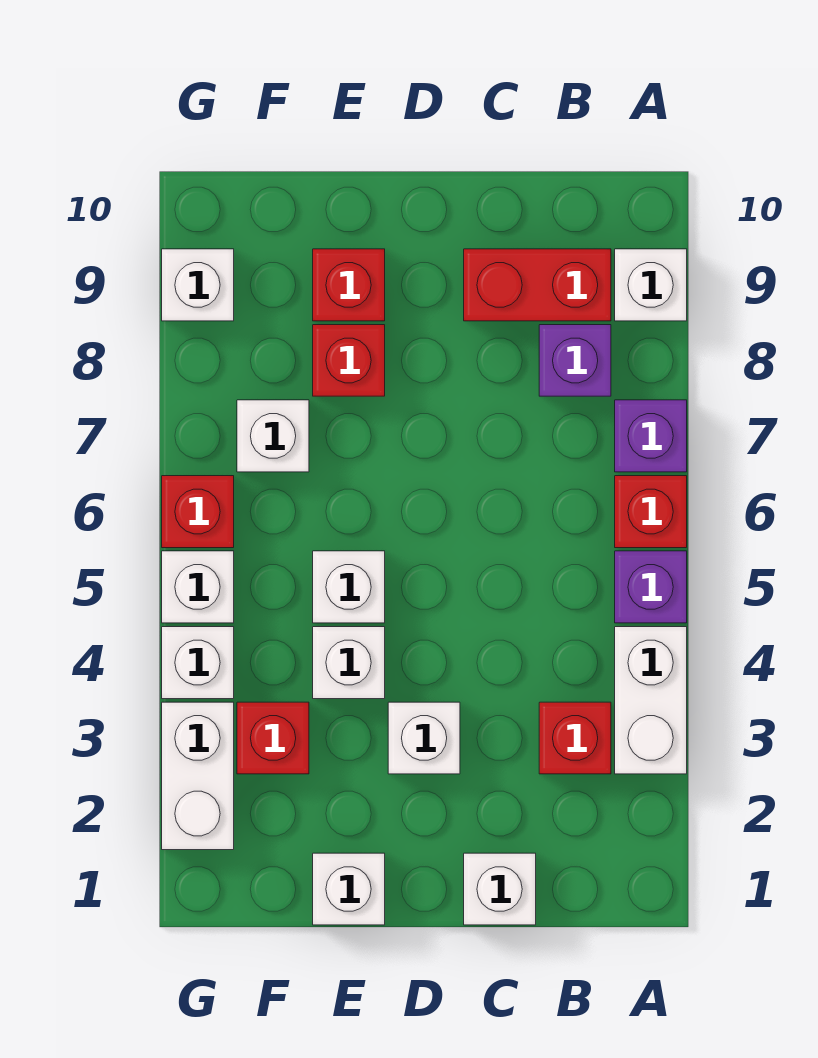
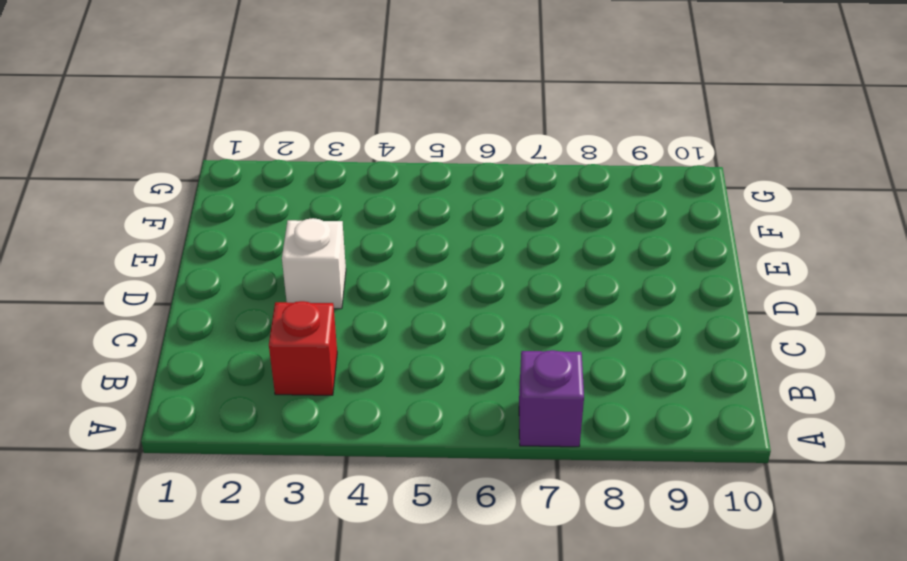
none -> white brick A3:A4 level 1
none -> purple brick A5 level 1
none -> red brick A6 level 1

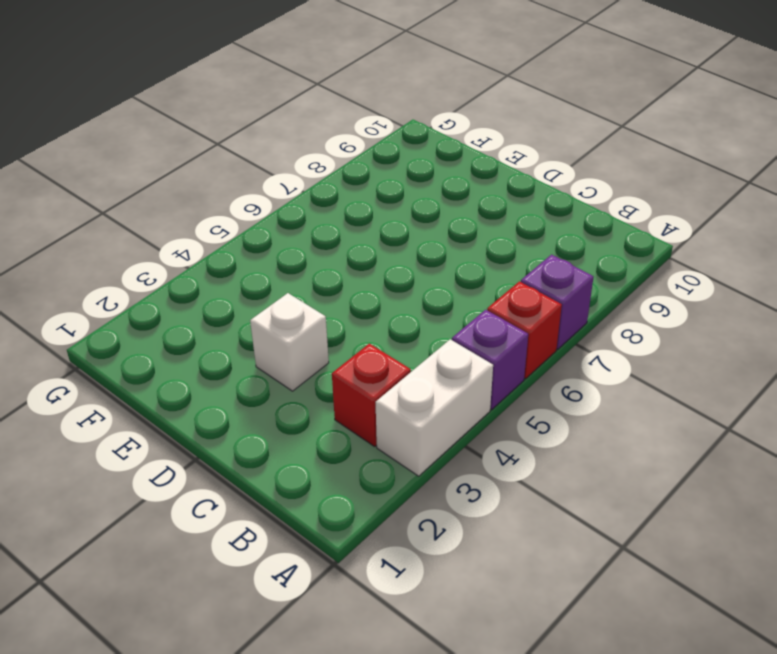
none -> white brick A9 level 1
none -> purple brick B8 level 1
none -> red brick B9:C9 level 1

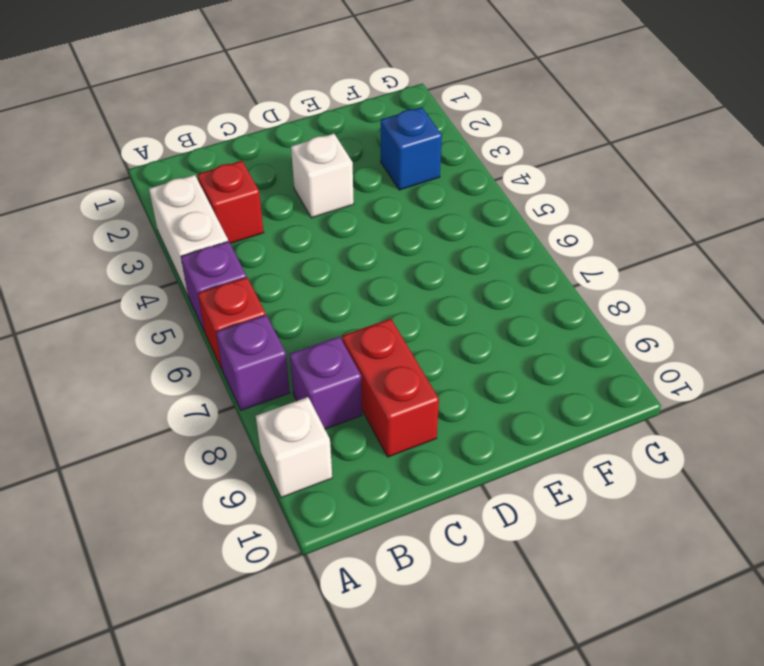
red brick C8:C9 level 1 -> red brick B9:C9 level 1
blue brick F3 level 1 -> red brick F3 level 1
none -> white brick C1 level 1
none -> white brick E1 level 1
none -> white brick E4 level 1

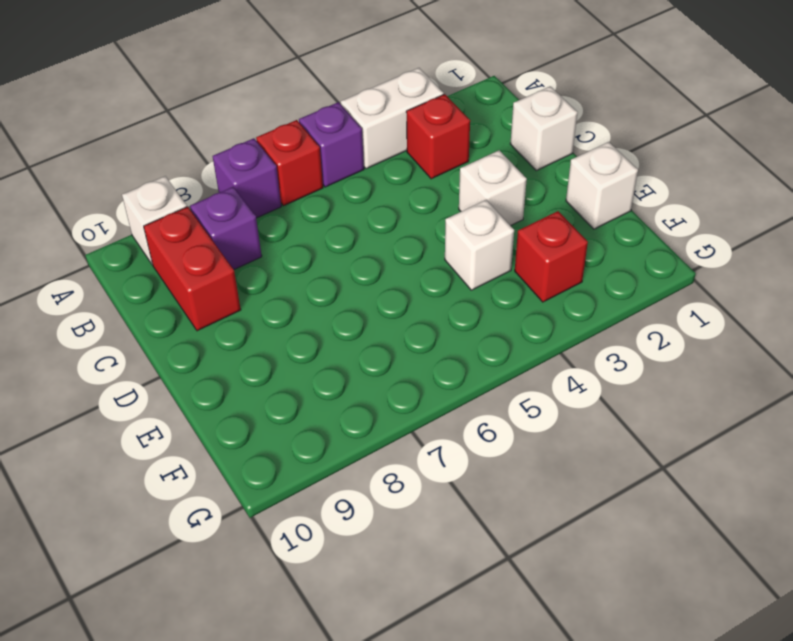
none -> white brick E5 level 1
none -> red brick E8 level 1
none -> red brick E9 level 1

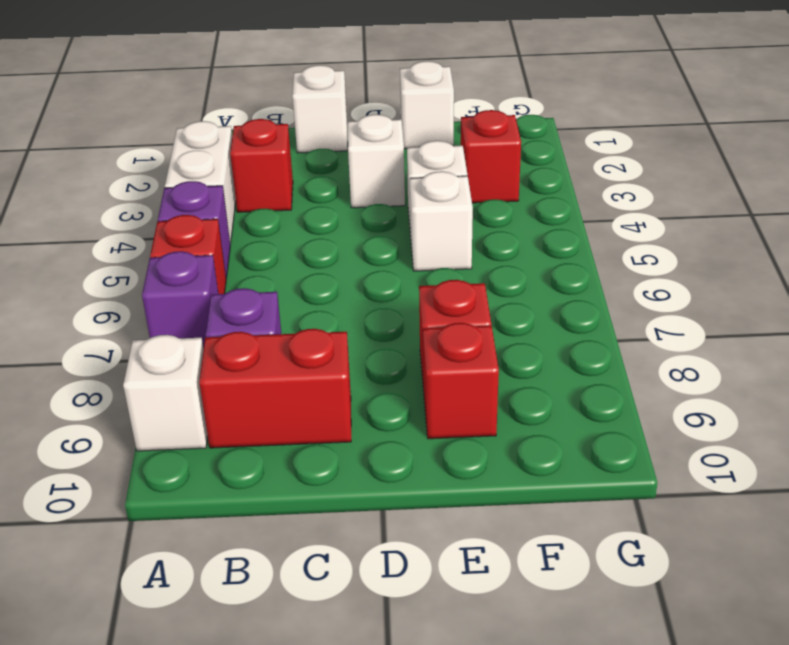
none -> white brick F7 level 1
none -> white brick G2:G3 level 1
none -> white brick G4 level 1

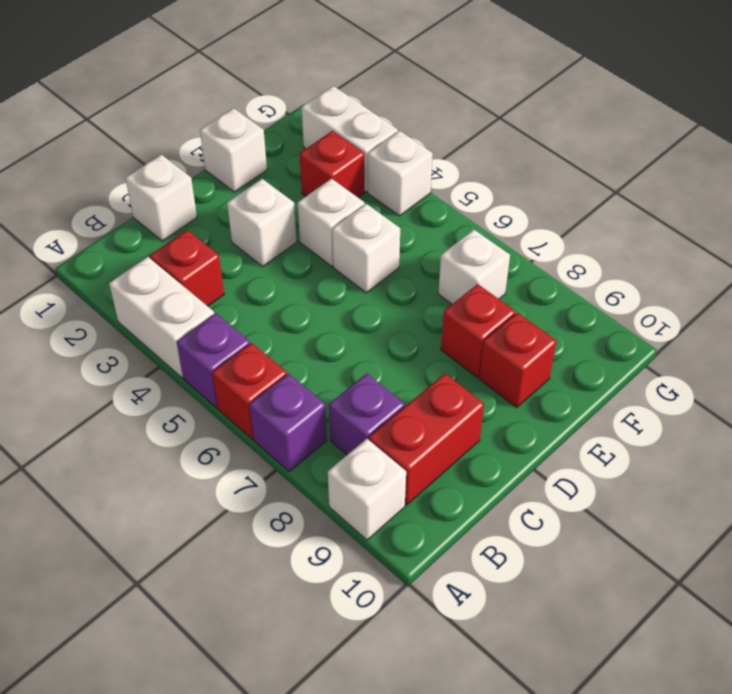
none -> white brick G5 level 1
none -> red brick G6 level 1
none -> white brick G9 level 1

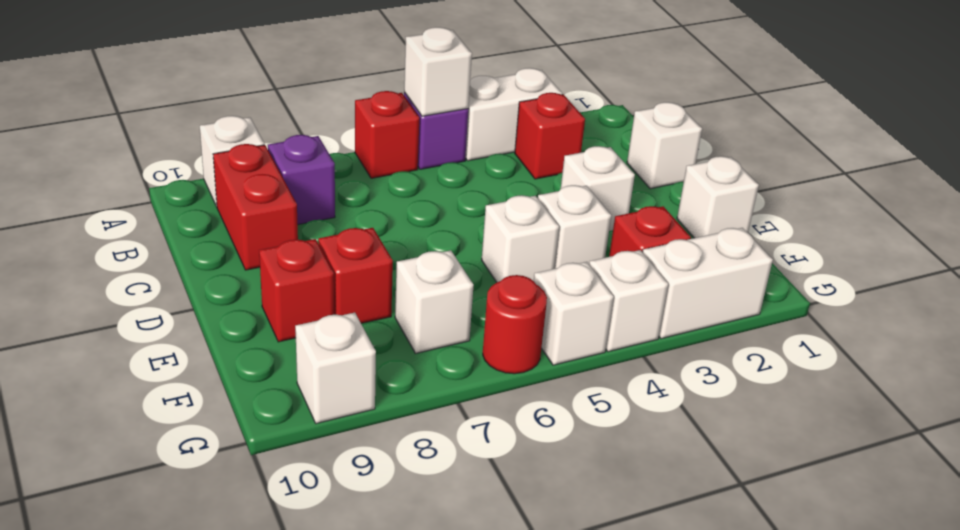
white brick A5 level 2 -> none
red round brick G6 level 1 -> red brick G6 level 1
none -> purple brick A7 level 1

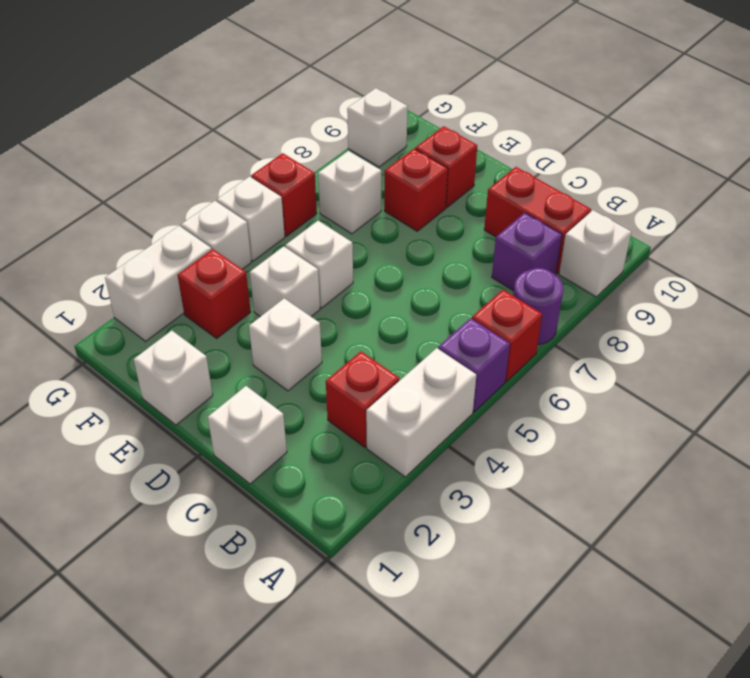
purple round brick A7 level 1 -> purple brick A7 level 1

